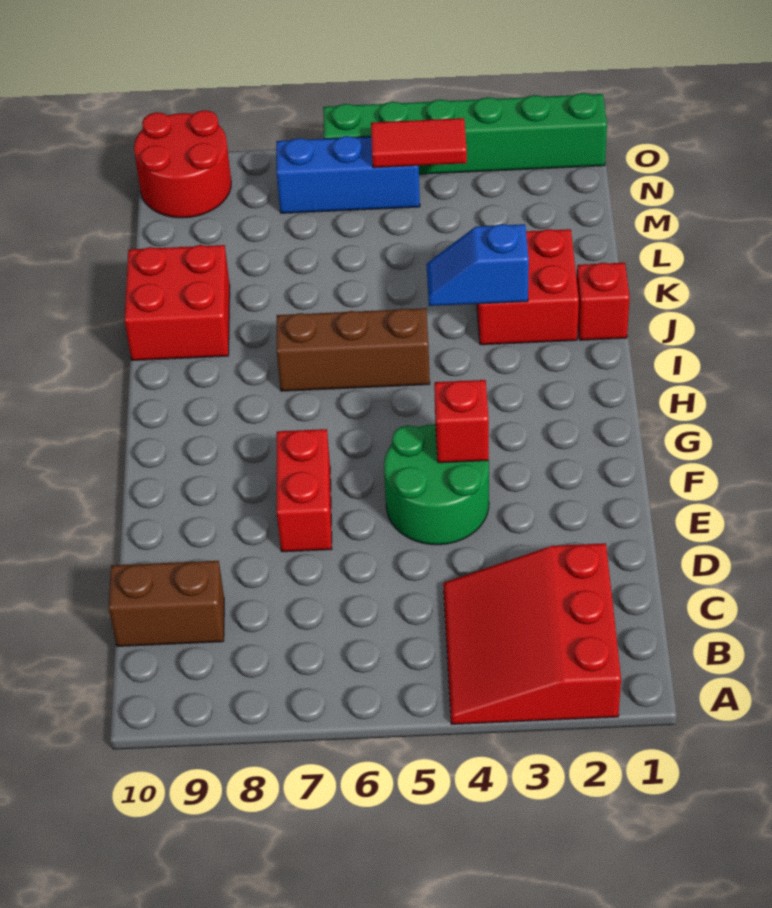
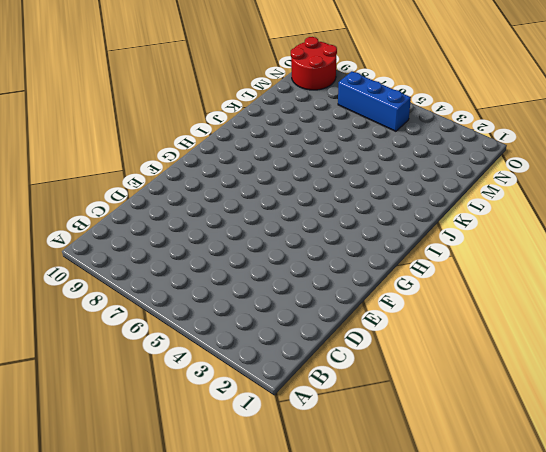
none -> red slope A2:C4 level 1 top 2
none -> brown brick C9:C10 level 1
none -> green round brick E4:F5 level 1

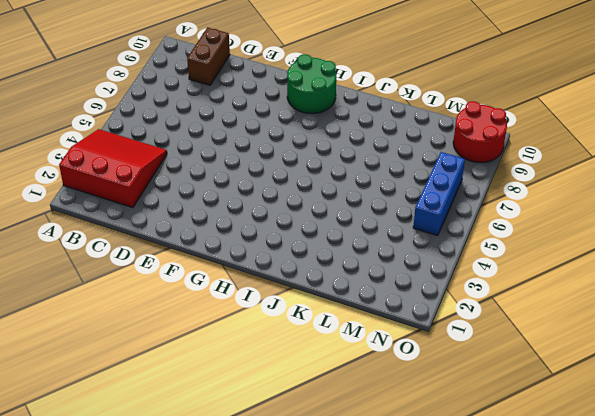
green round brick G9:H10 level 1 -> green round brick E4:F5 level 1
none -> red brick E7:F7 level 1
none -> brown brick I5:I7 level 1
none -> red brick J1 level 1

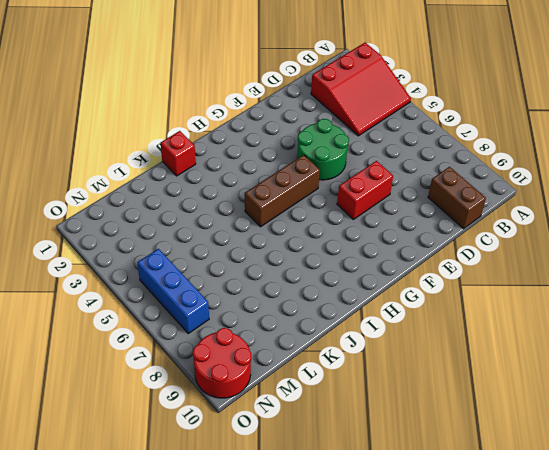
brown brick G5:I5 level 1 -> brown brick I5:I7 level 1
none -> red brick J2:K3 level 1
none -> red brick J9:K10 level 1
none -> green brick O1:O6 level 1

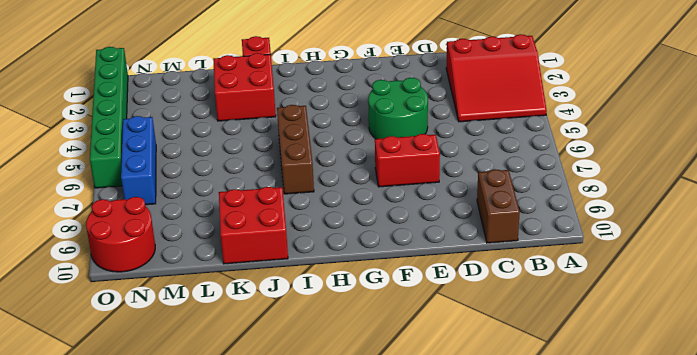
none -> red brick F4 level 2
none -> blue slope J3:J4 level 2 top 3
none -> red tile N4:N5 level 2

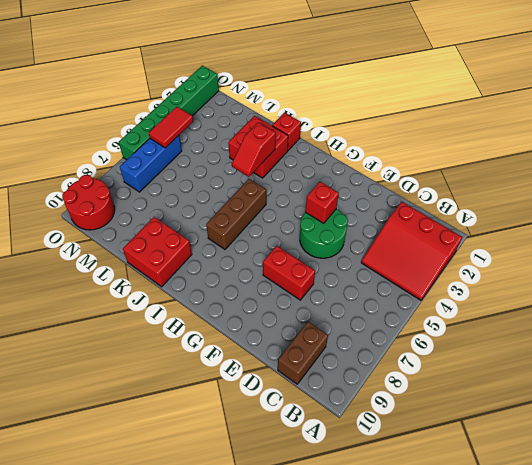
red slope J3:J4 level 2 top 3 -> blue slope J3:J4 level 2 top 3

